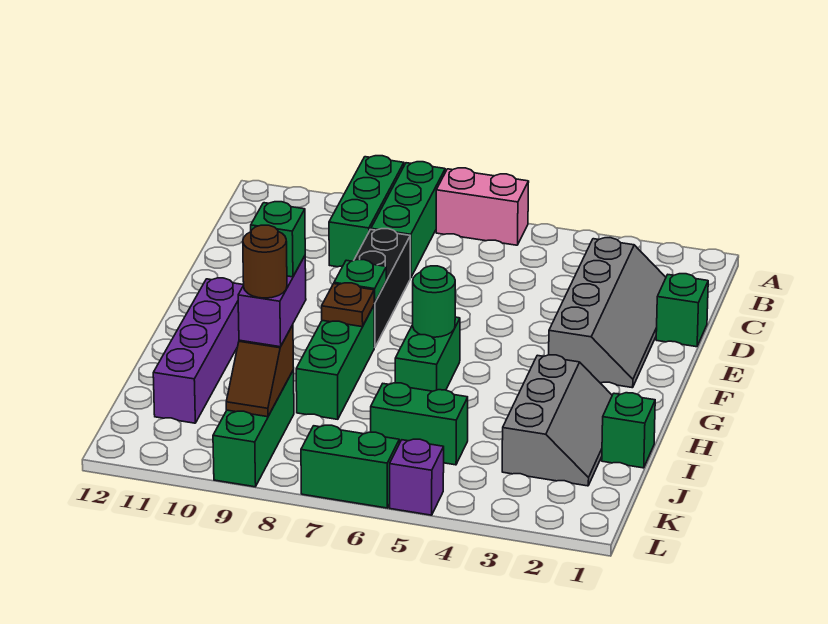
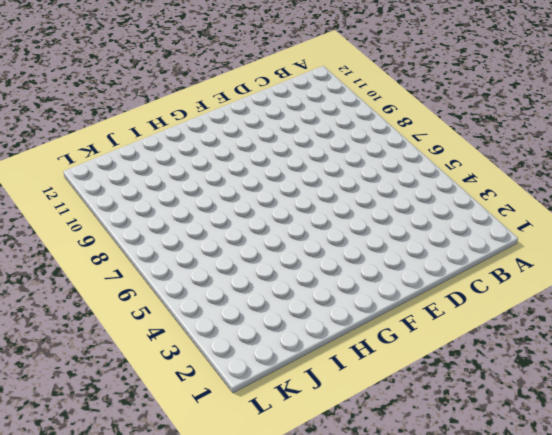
none -> pink brick A6:A7 level 1
none -> green brick A8:C8 level 1
none -> green brick A9:C9 level 1

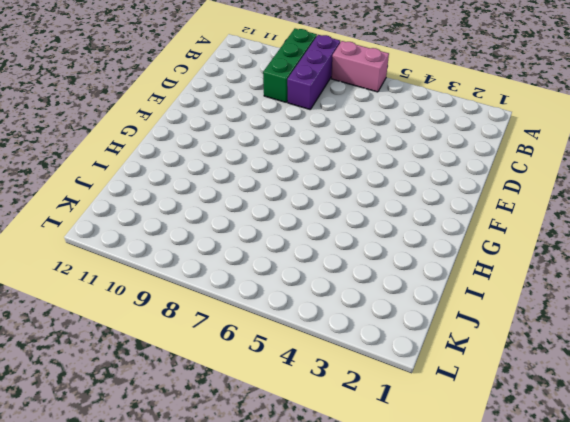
purple brick A8:C8 level 1 -> green brick A8:C8 level 1
none -> grey slope C2:F3 level 1 top 3
none -> green brick D1 level 1
none -> black brick D8:F8 level 1

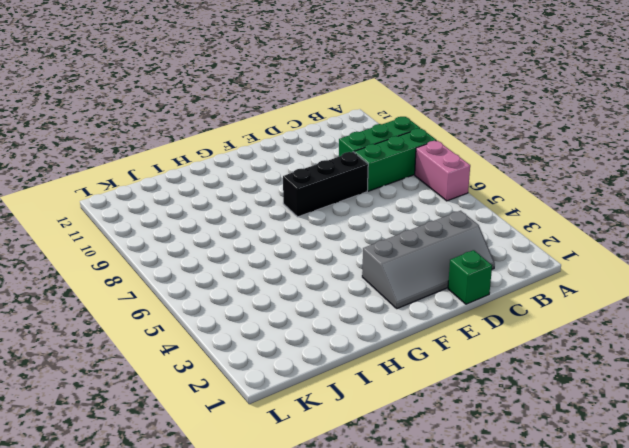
none -> green brick G6:H6 level 1
none -> green brick G8:I8 level 1
none -> purple brick G11:J11 level 1

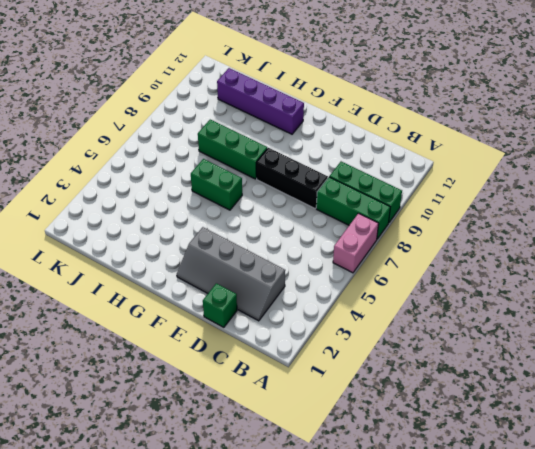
none -> grey slope H2:J3 level 1 top 3
none -> green brick I1 level 1
none -> green brick J5:J6 level 1

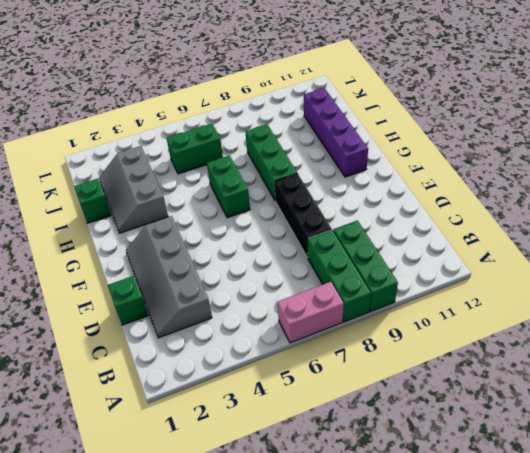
none -> green brick J9:L9 level 1
none -> purple brick L5 level 1
none -> green brick L6:L7 level 1

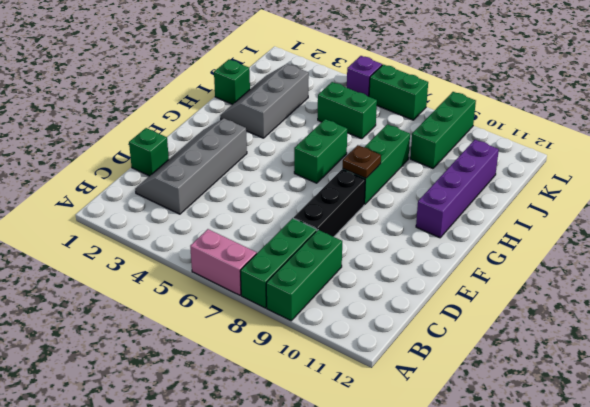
none -> green plate F8 level 2
none -> green round brick G6 level 2
none -> brown slope J9:K9 level 2 top J

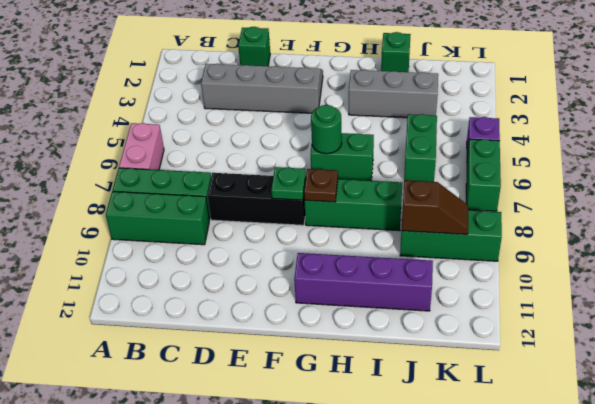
none -> purple brick I9:J9 level 3
none -> green brick I9 level 4
none -> brown round brick J9 level 4

